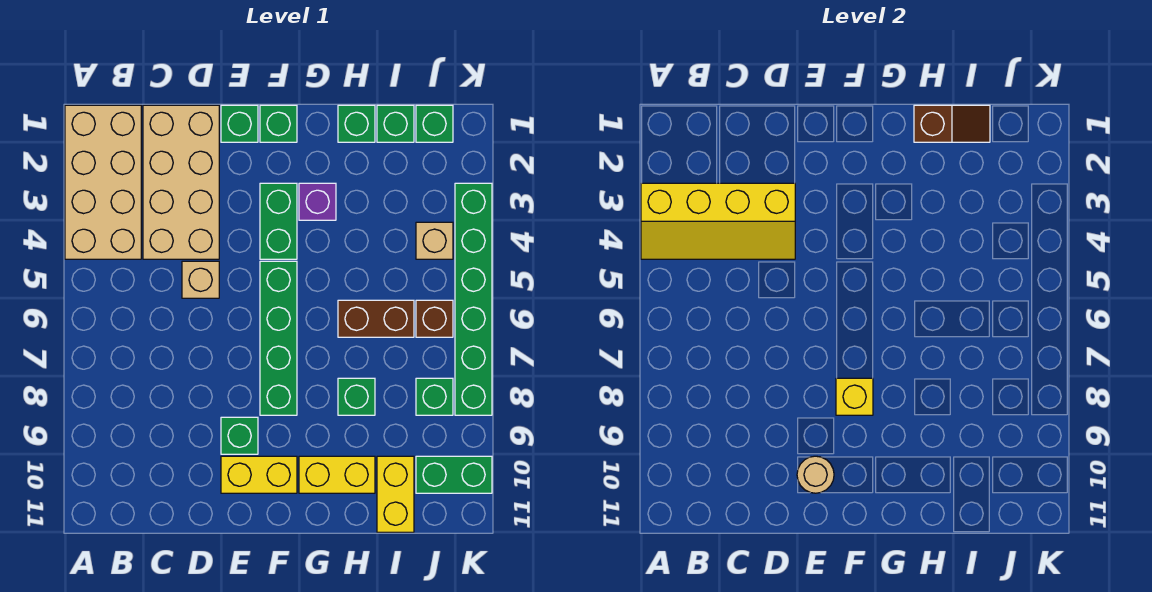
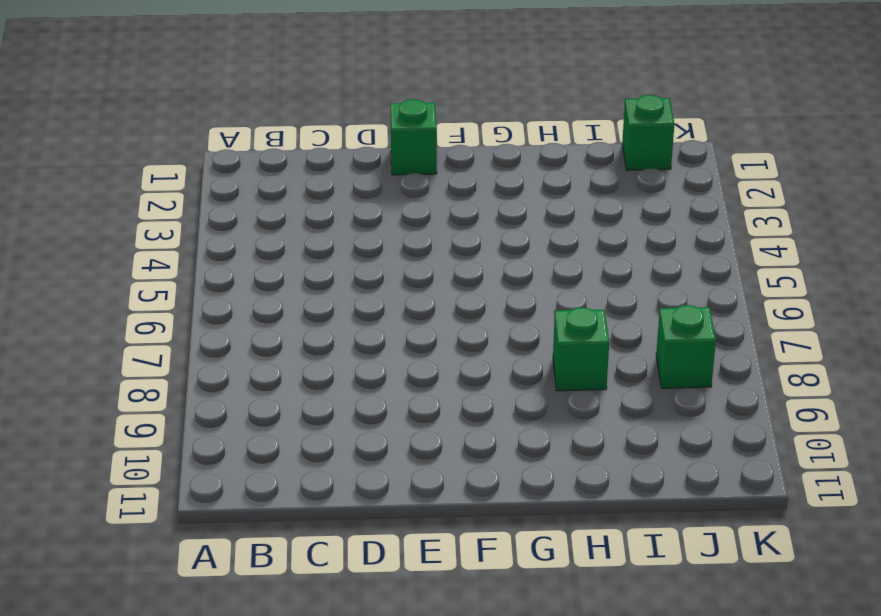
none -> tan brick A1:B4 level 1
none -> tan brick C1:D4 level 1
none -> tan brick D5 level 1

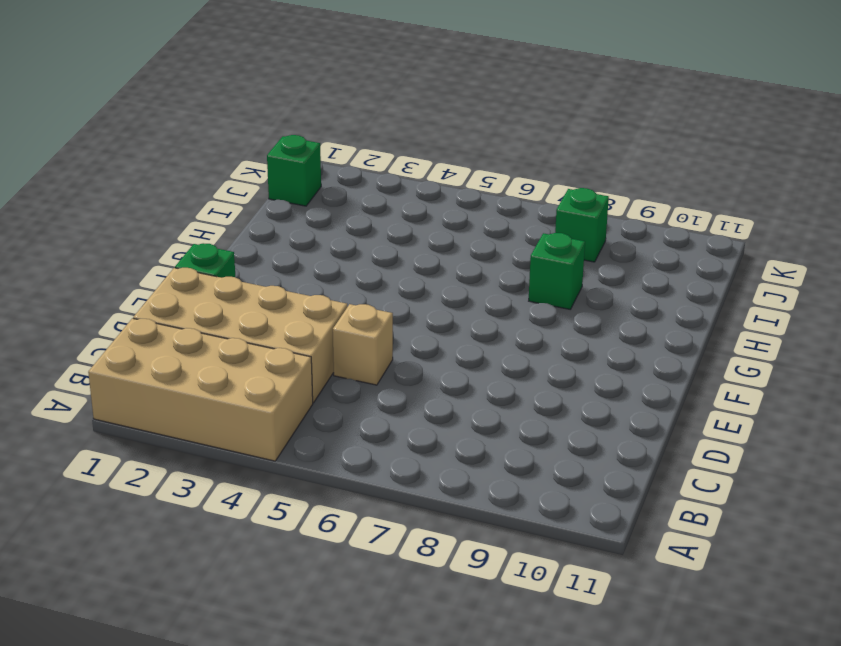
none -> green brick E9 level 1
none -> yellow brick E10:F10 level 1
none -> green brick F1 level 1

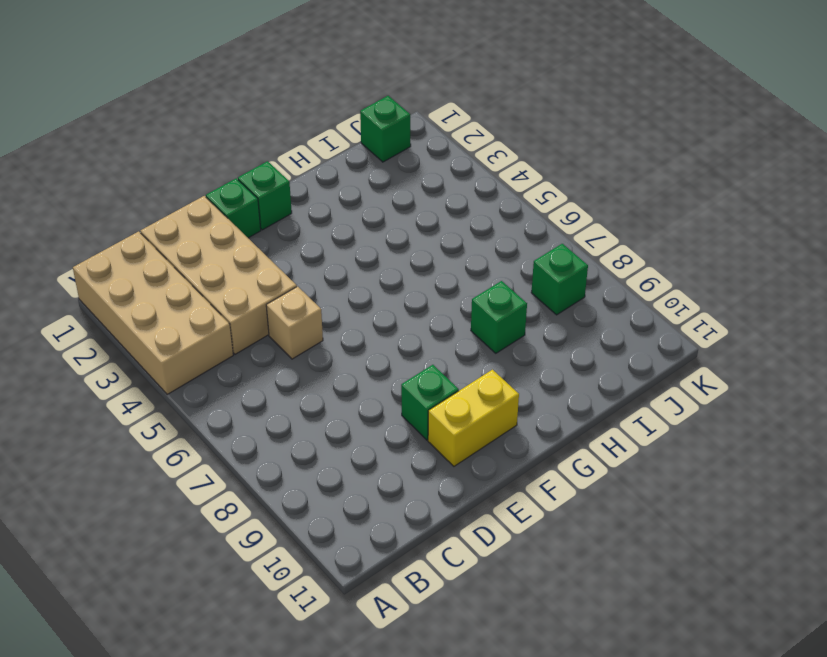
none -> green brick F3:F4 level 1
none -> green brick F5:F8 level 1
none -> purple brick G3 level 1

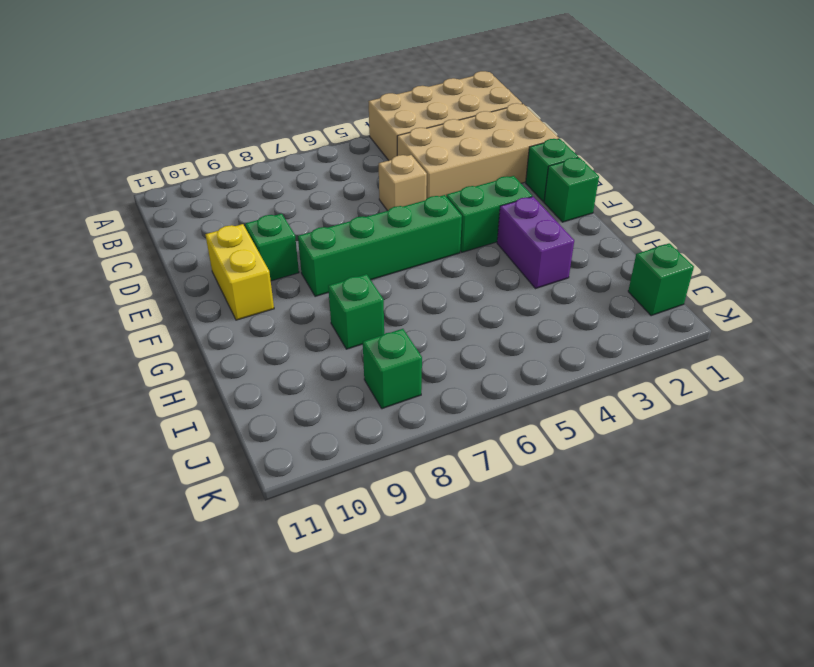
purple brick G3:H3 level 1 -> purple brick G3 level 1
none -> yellow brick G10:H10 level 1
none -> green brick H1 level 1
none -> brown brick H6:I6 level 1

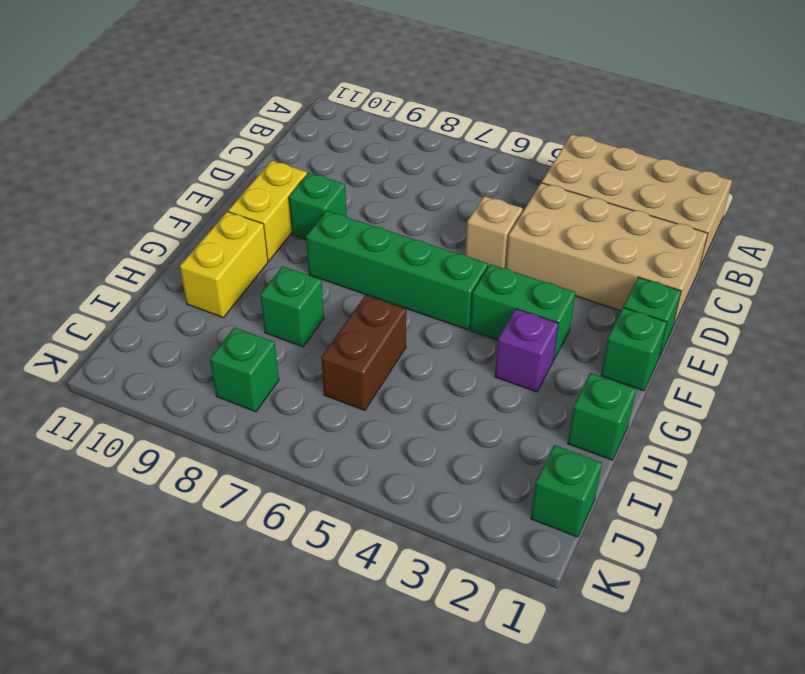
none -> green brick I1 level 1
none -> yellow brick I10:I11 level 1
none -> tan brick J4 level 1

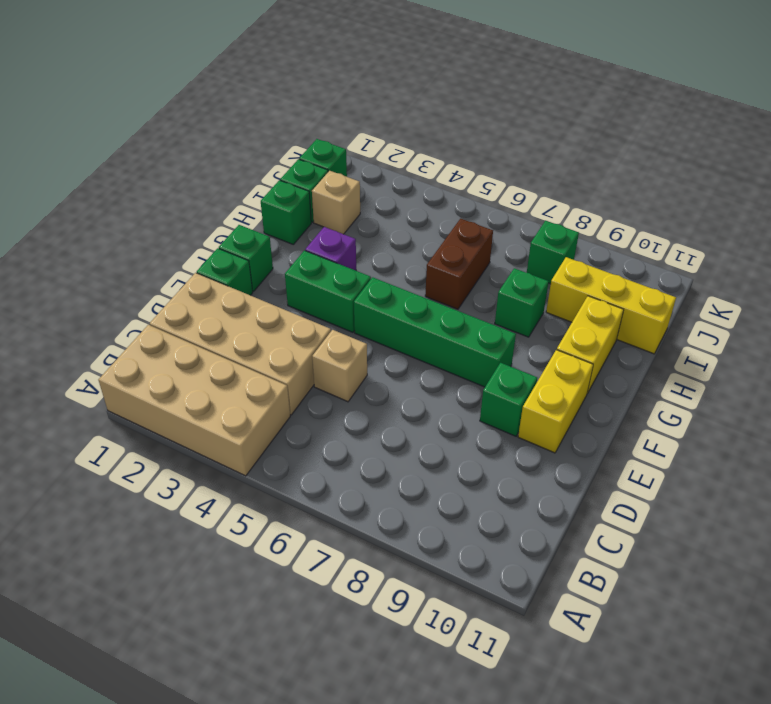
tan brick I2 level 1 -> tan brick J4 level 1
yellow brick I9:I11 level 1 -> yellow brick I10:I11 level 1
none -> brown brick J6 level 1
none -> green brick J10:K10 level 1
none -> green brick K3:K8 level 1

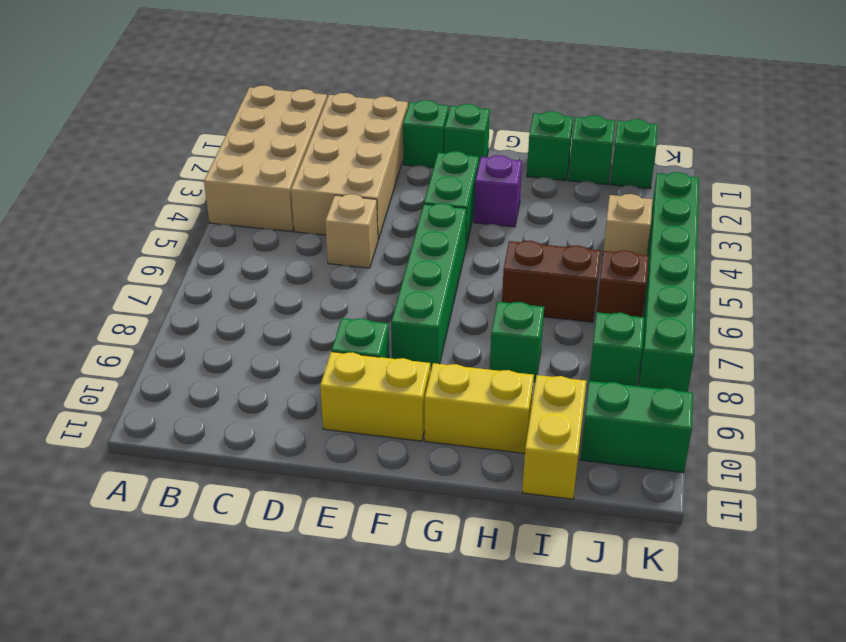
none -> yellow slope A3:D4 level 2 top 3
none -> tan round brick E10 level 2
none -> yellow brick F8 level 2

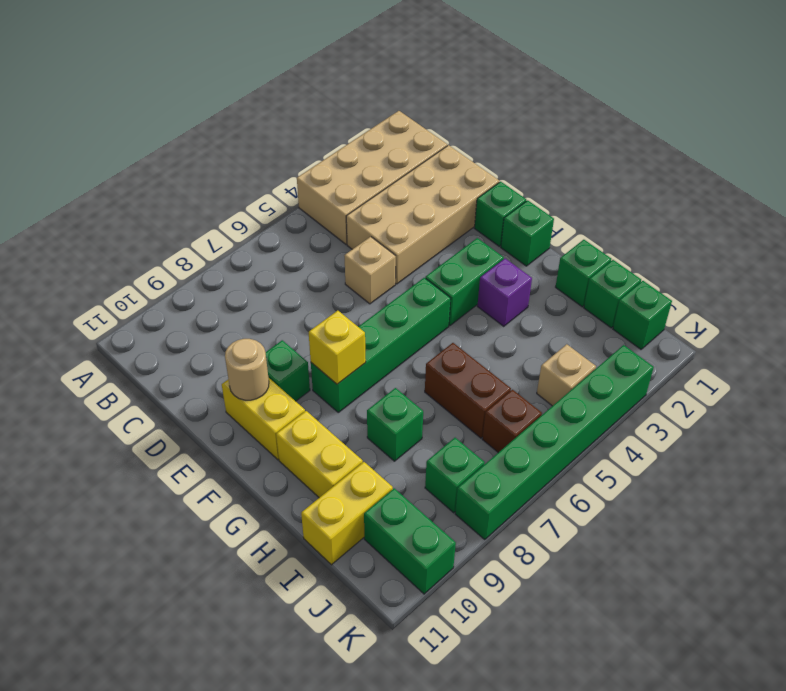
none -> yellow slope A3:D4 level 2 top 3
none -> brown slope H1:I1 level 2 top H

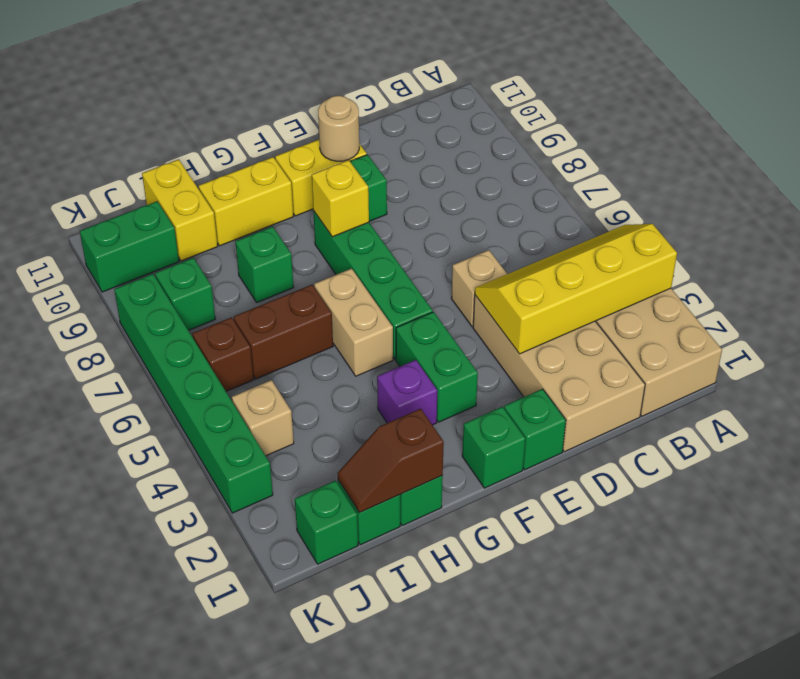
tan brick G5:G6 level 1 -> none

